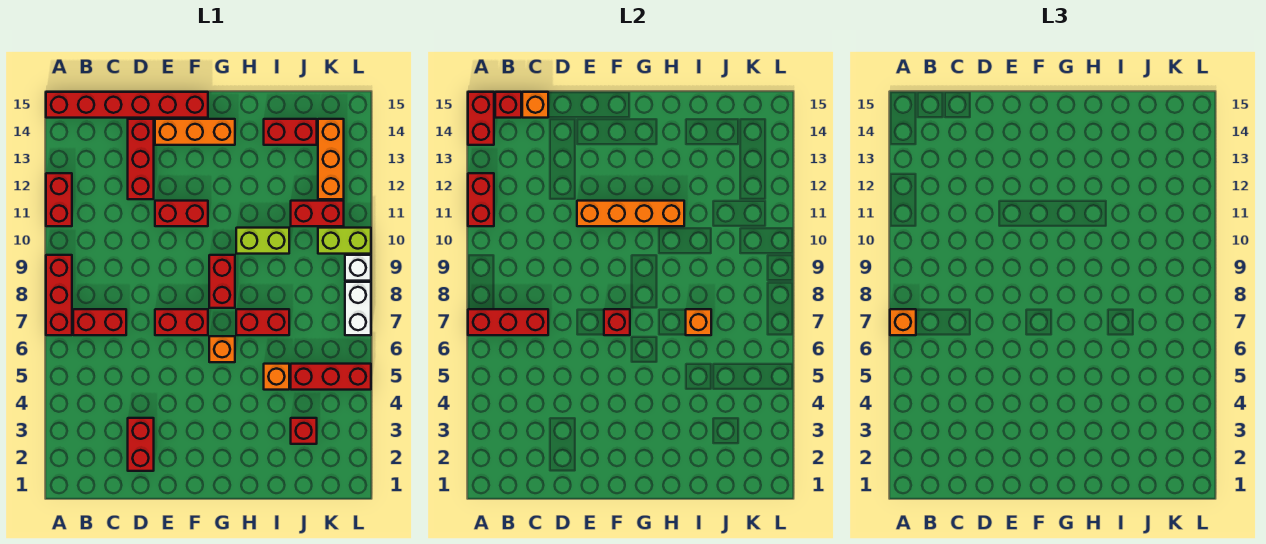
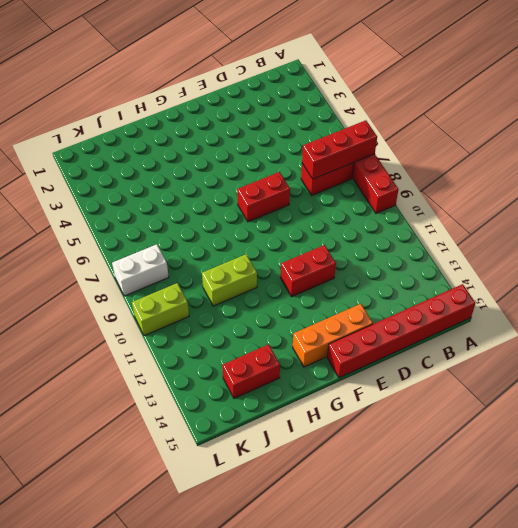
white brick K8:L8 level 1 -> white brick L7:L8 level 1
none -> red brick A11:A12 level 1
none -> red brick D2:D3 level 1
none -> red brick D12:D14 level 1
none -> orange brick G6 level 1

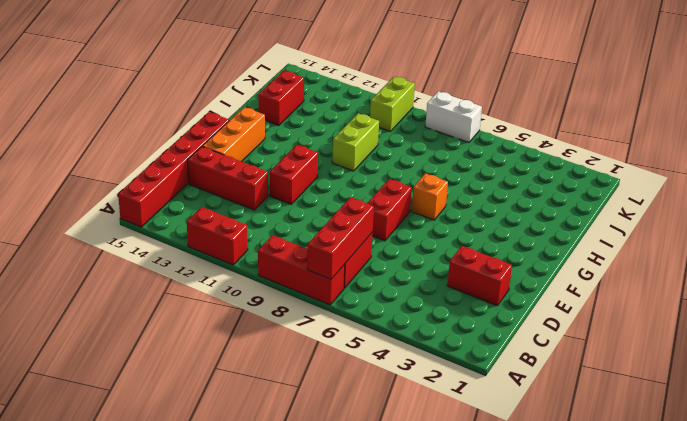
none -> red brick G8:G9 level 1
none -> red brick H7:I7 level 1
none -> orange brick I5 level 1
none -> red brick J3 level 1

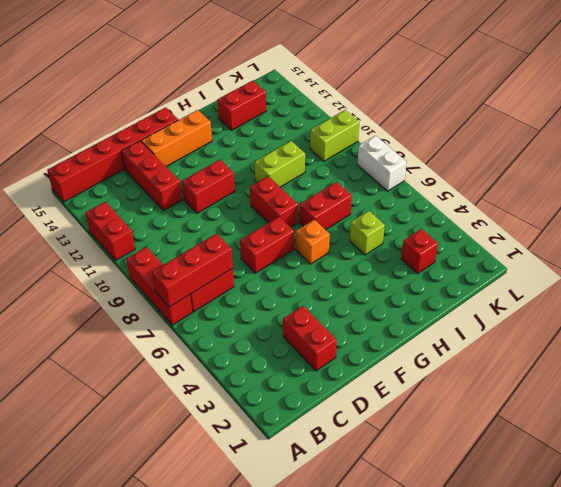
lime brick I5 level 1 -> orange brick I5 level 1
none -> red brick J5:L5 level 1
none -> red brick J11:K11 level 1
none -> orange brick K12:K14 level 1
none -> white brick L9 level 1

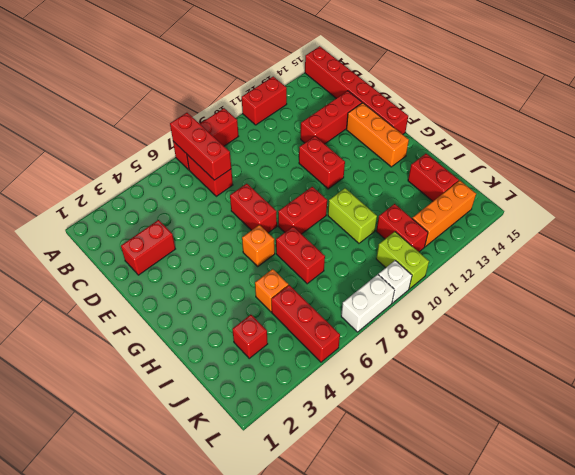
none -> red brick A11:A12 level 2
none -> red brick A14:A15 level 2
none -> red brick B15 level 2
none -> orange brick C15 level 2

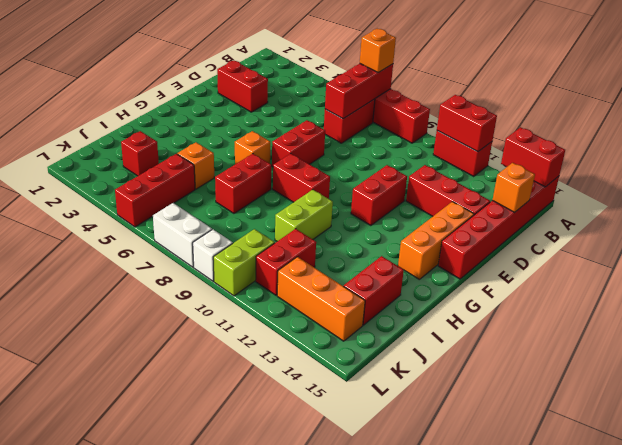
none -> red brick B15 level 2
none -> orange brick E11:H11 level 2
none -> red brick F7 level 2
none -> orange brick I7 level 2

